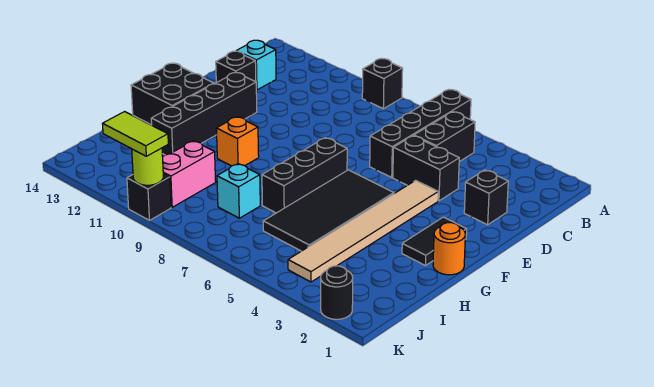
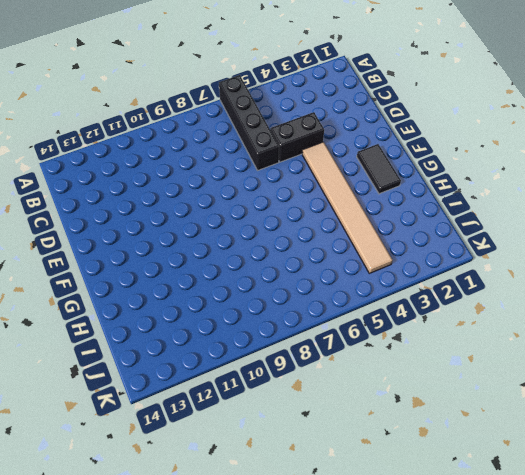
none -> black brick A9 level 1
none -> black brick B5:C5 level 1
none -> cyan brick C13 level 1

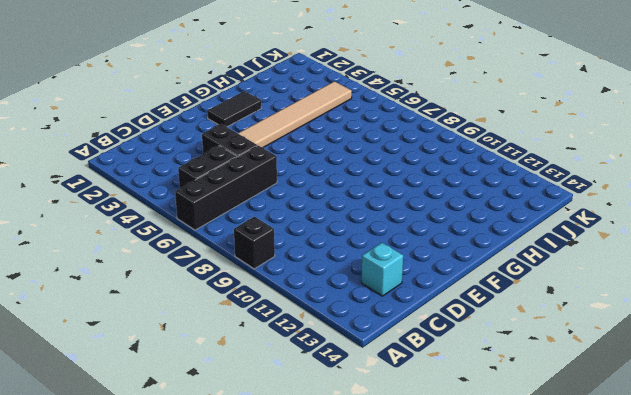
none -> black brick D2 level 1
none -> black brick D13 level 1
none -> black brick E12:H12 level 1

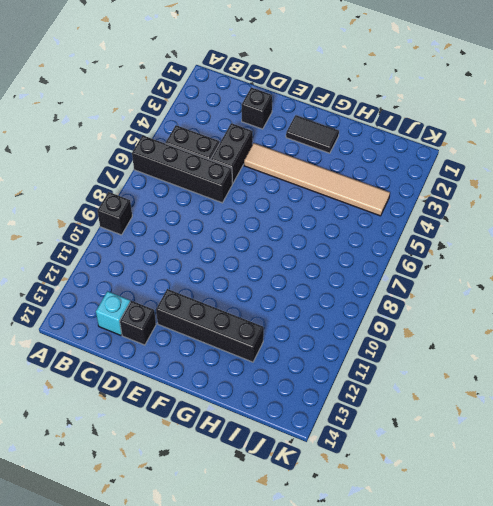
none -> black tile F5:I6 level 1
none -> black brick F7:H7 level 1
none -> black brick F13:G14 level 1

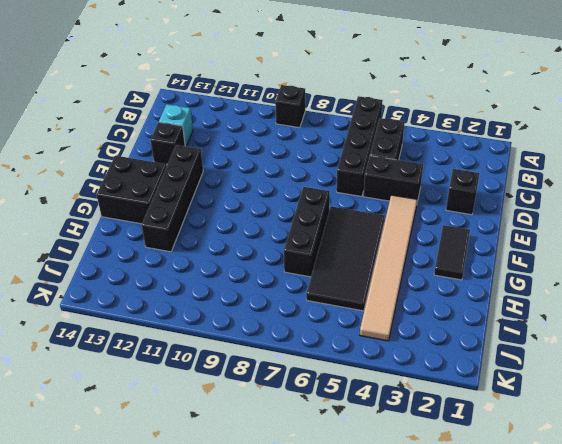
none -> orange round brick G1 level 1
none -> orange brick G10 level 1
none -> cyan brick I8 level 1

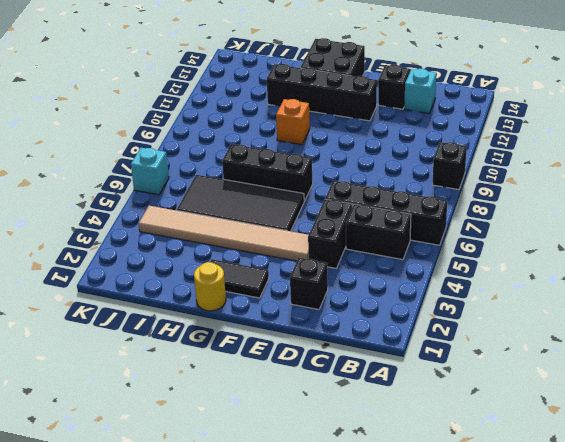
yellow round brick G1 level 1 -> orange round brick G1 level 1
cyan brick K6 level 1 -> cyan brick I8 level 1
none -> pink brick I10:J10 level 1
none -> black round brick K2 level 1
none -> black brick K10 level 1

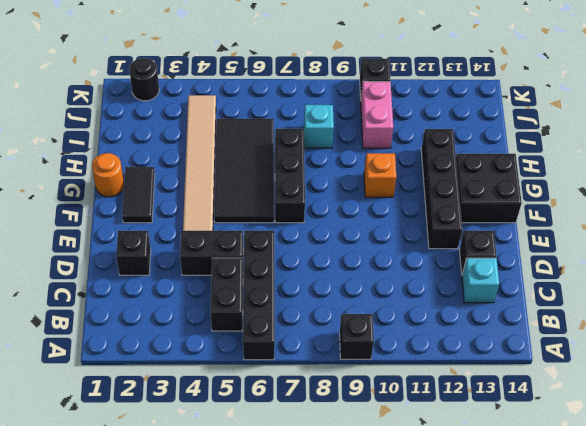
none -> lime round brick K10 level 2
none -> lime tile K10:K11 level 3

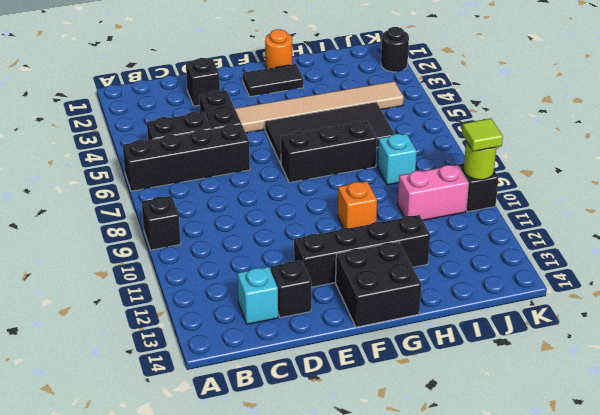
lime tile K10 level 3 -> lime tile K10:K11 level 3

